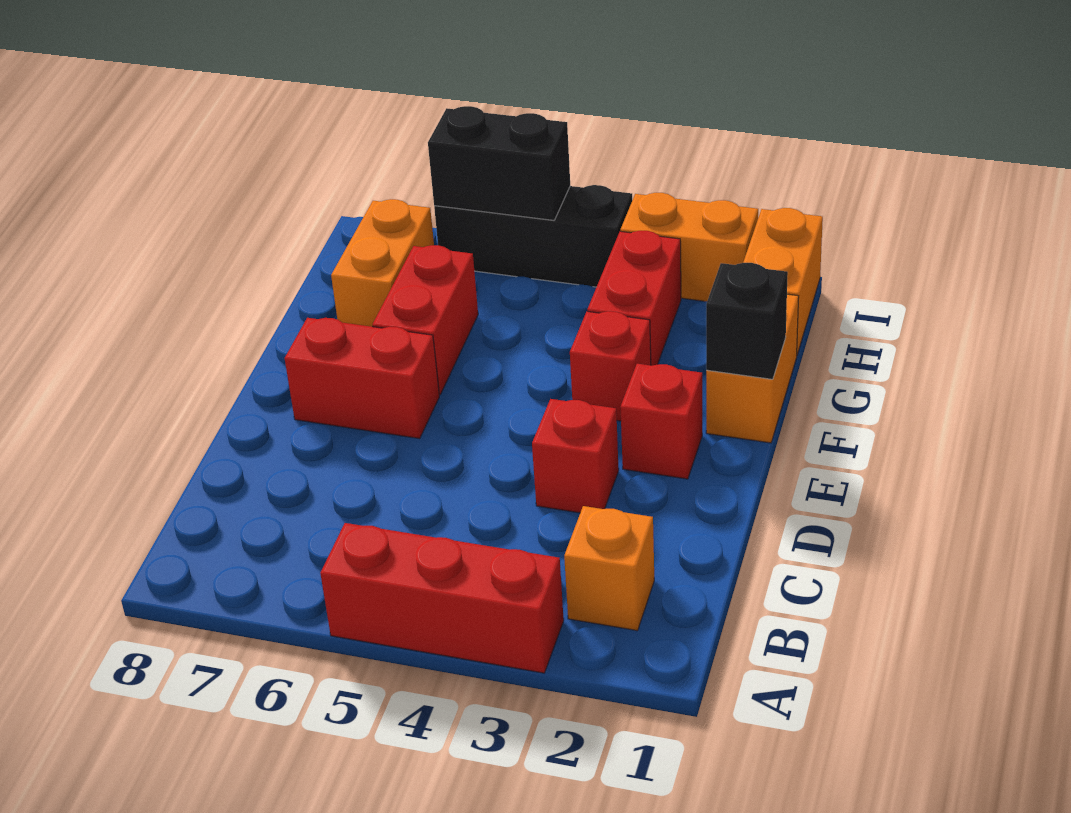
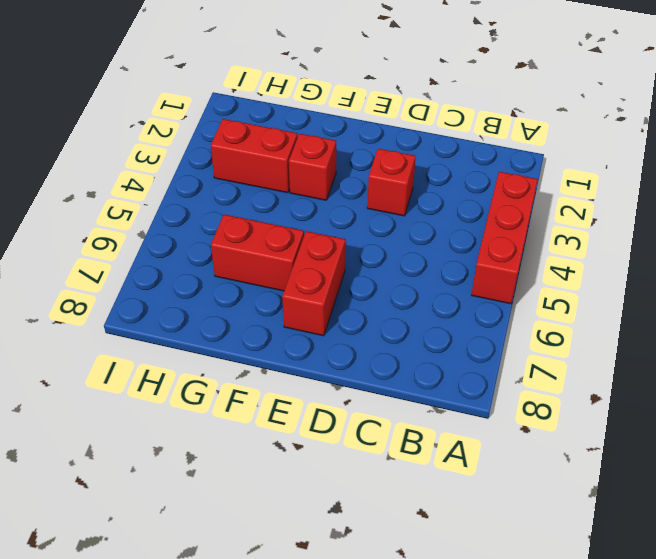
none -> orange brick B2 level 1
none -> red brick E2 level 1
none -> orange brick F1:G1 level 1

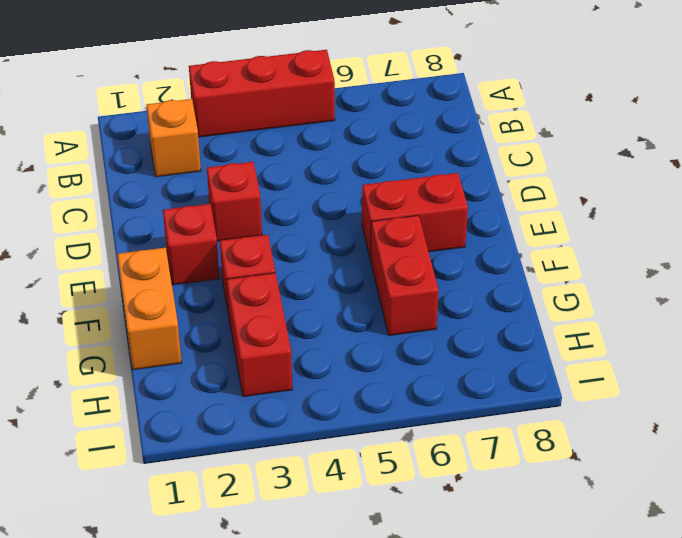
none -> orange brick G7:H7 level 1
none -> orange brick H1:I1 level 1
none -> orange brick I2:I3 level 1

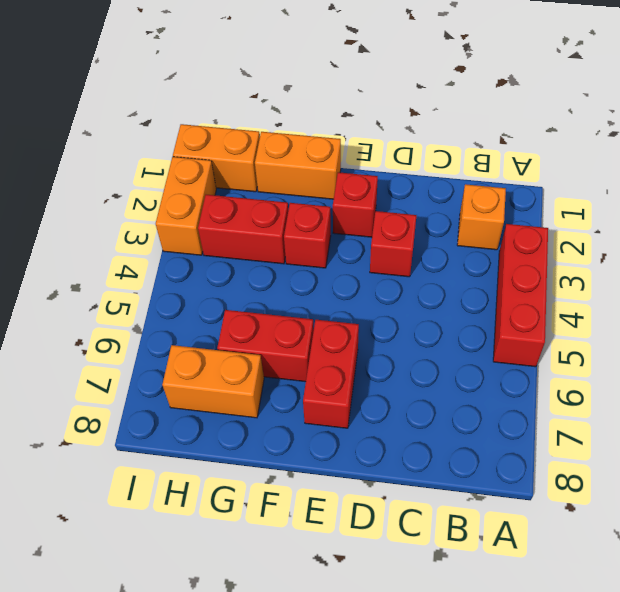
none -> black brick I4:I6 level 1
none -> black brick F1 level 2
none -> black brick I5:I6 level 2

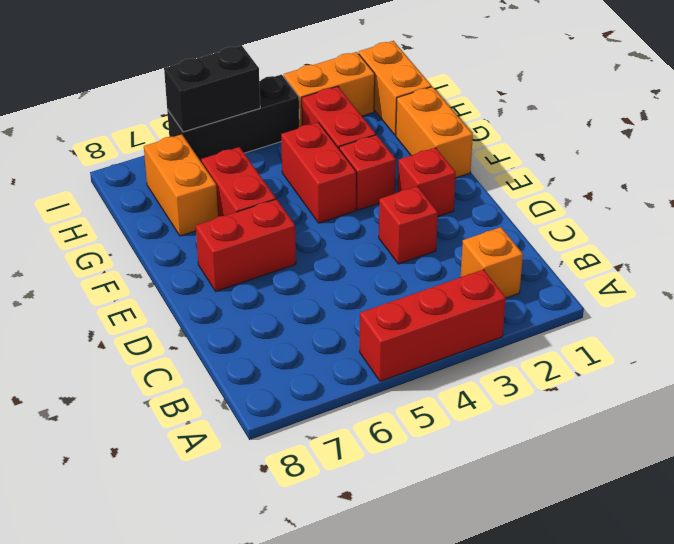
red brick F4:G4 level 1 -> none
none -> black brick F1 level 2

